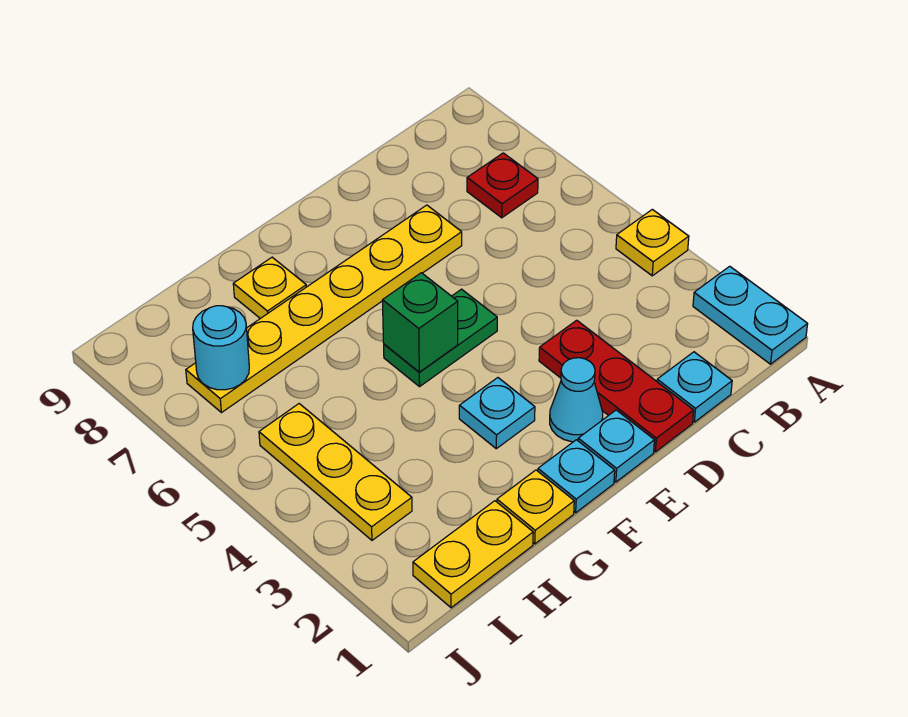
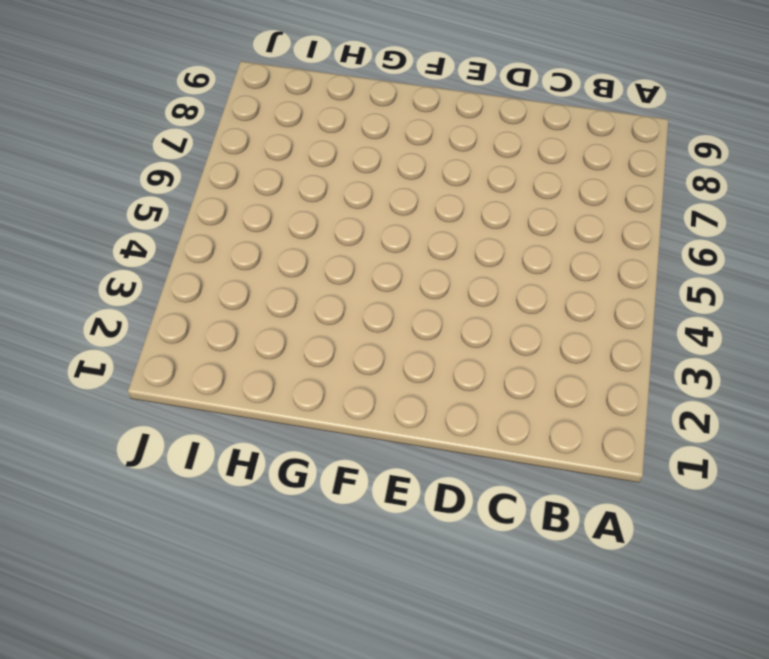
none -> cyan plate A1:A2 level 1
none -> yellow plate A4 level 1
none -> red plate B7 level 1

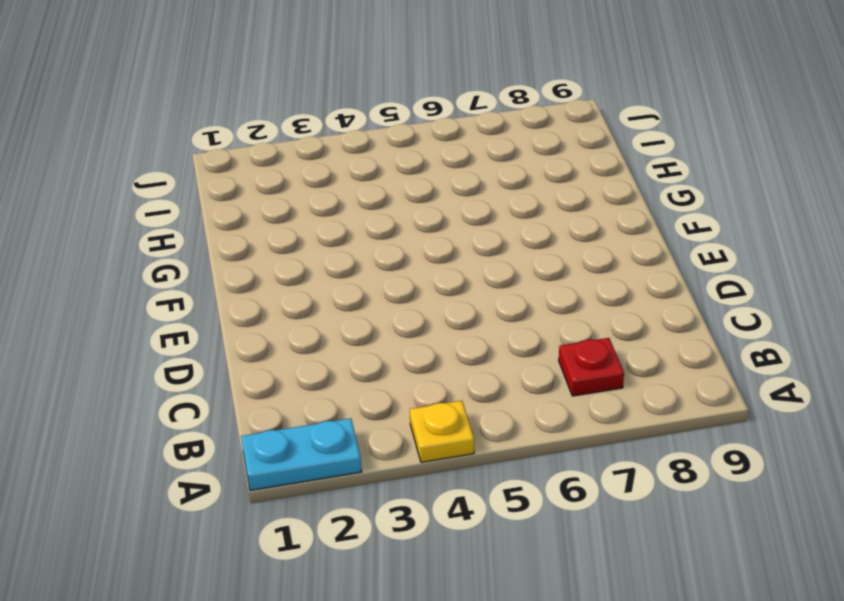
none -> cyan plate C1 level 1
none -> red plate D1:D3 level 1
none -> yellow plate D7:I7 level 1

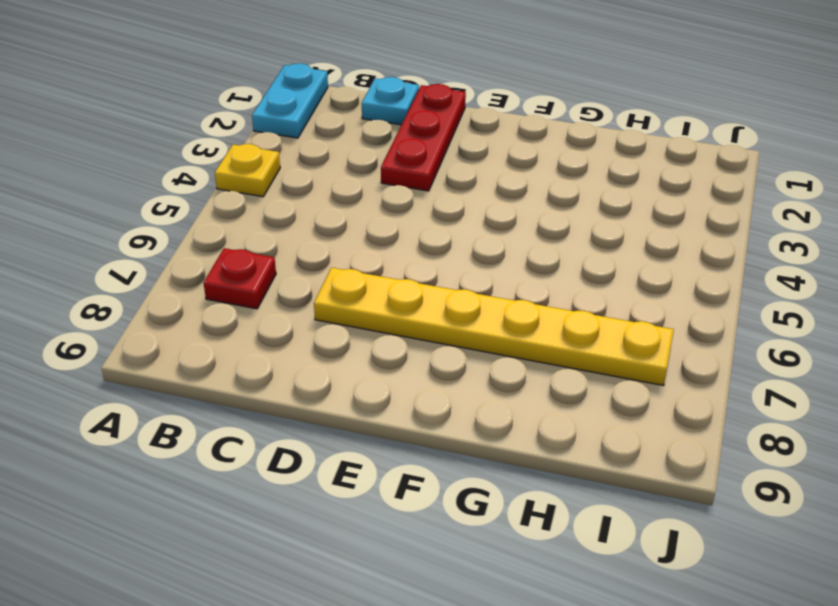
none -> cyan plate E1 level 1
none -> cyan cone E2 level 1
none -> green plate E5:F5 level 1

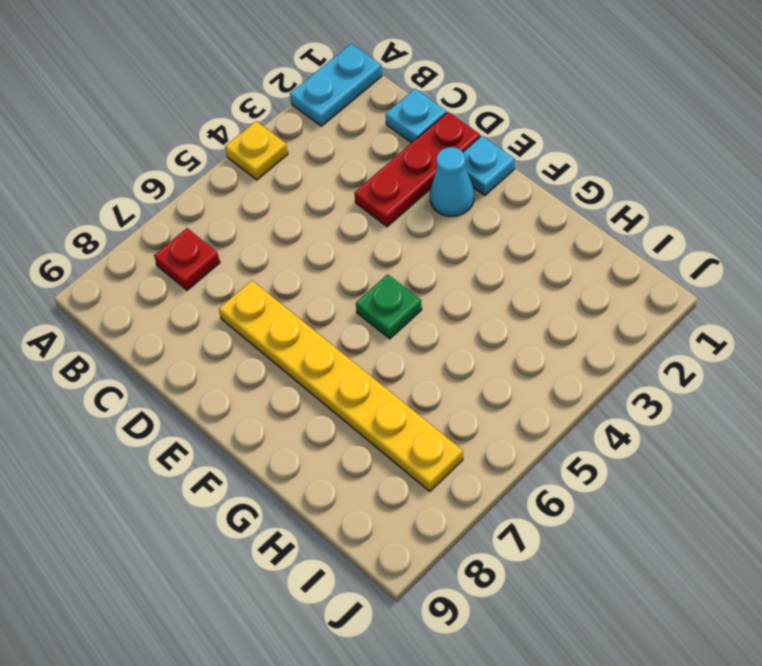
green plate F5 level 1 -> green plate E5:F5 level 1
none -> cyan plate F1 level 1
none -> cyan plate F3 level 1
none -> yellow plate G1 level 1

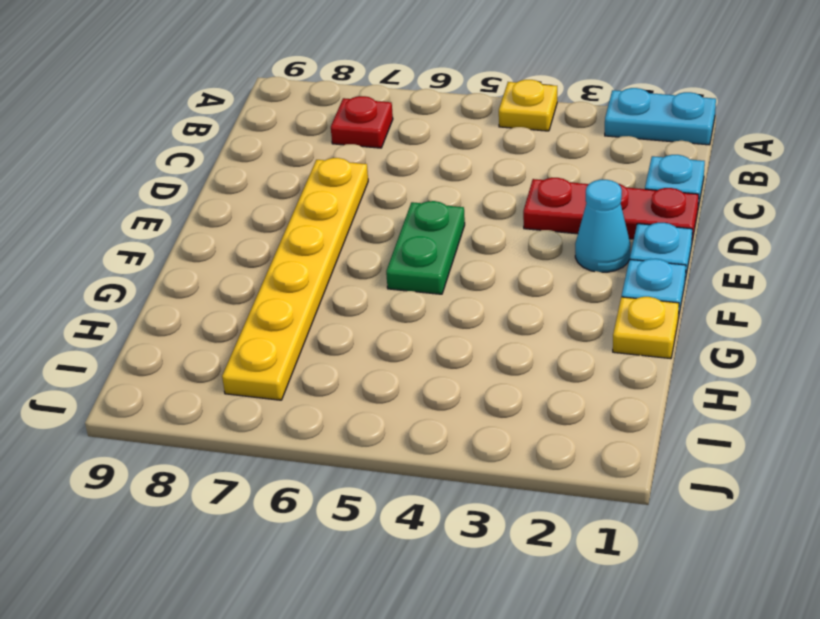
none -> cyan plate F3 level 1
none -> yellow plate G8 level 1
none -> yellow plate H1:I1 level 1

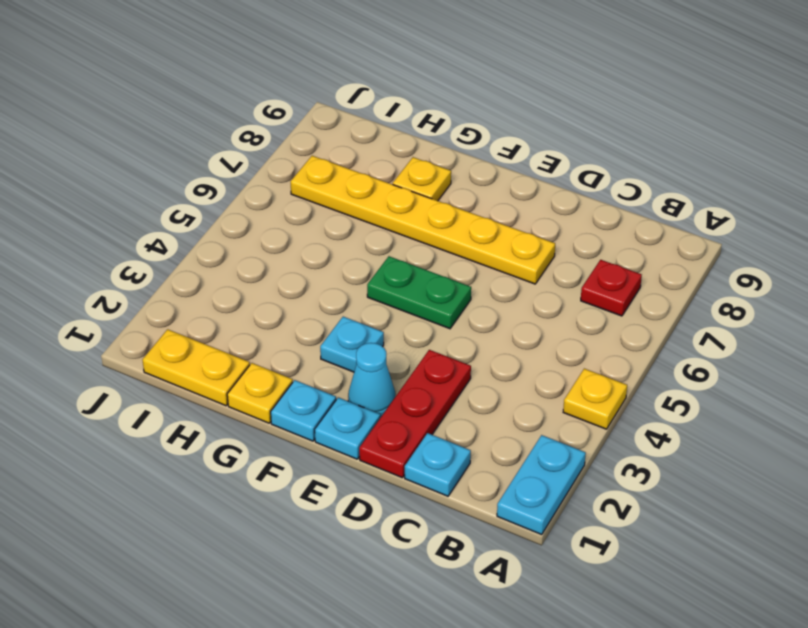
none -> yellow plate I3:I5 level 1
none -> green brick F5 level 2
none -> cyan round brick I7 level 2

